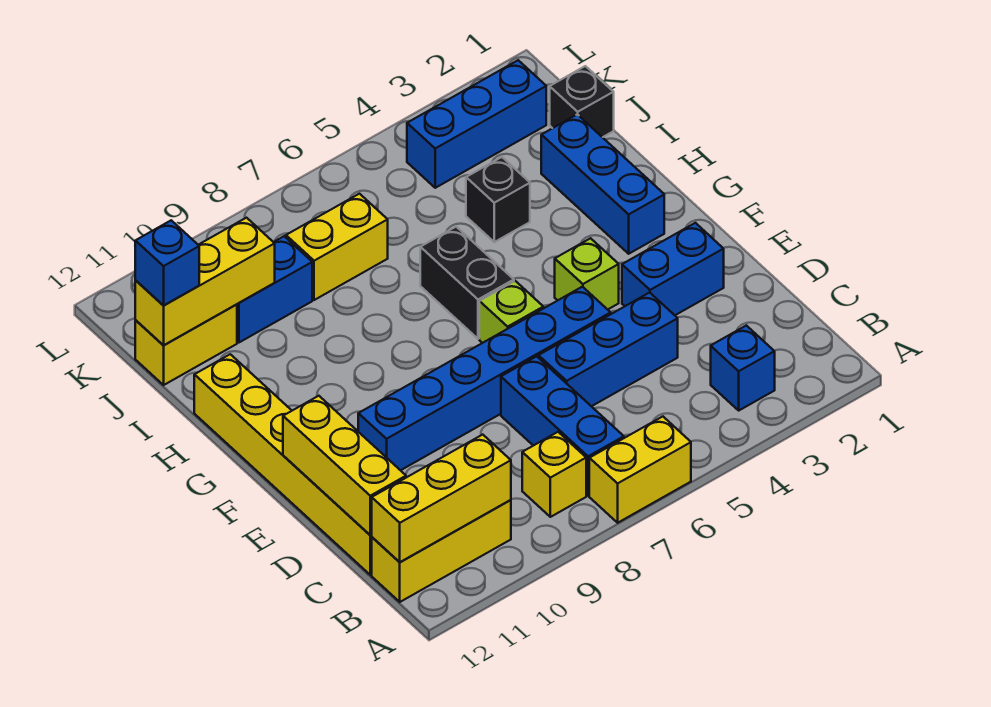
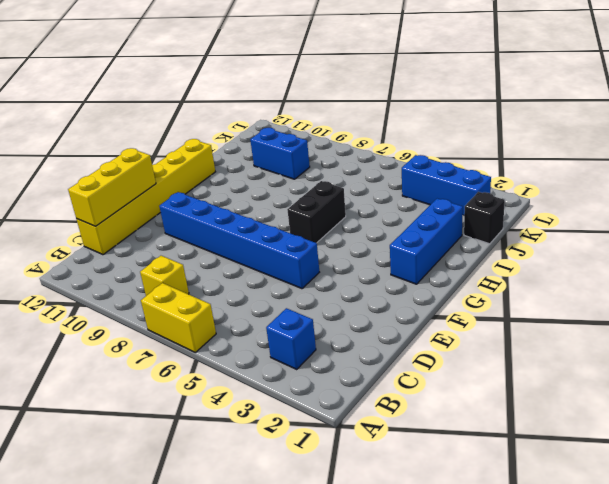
none -> blue brick B7:D7 level 1
none -> yellow brick B10:B12 level 1
none -> blue brick D4:D6 level 1

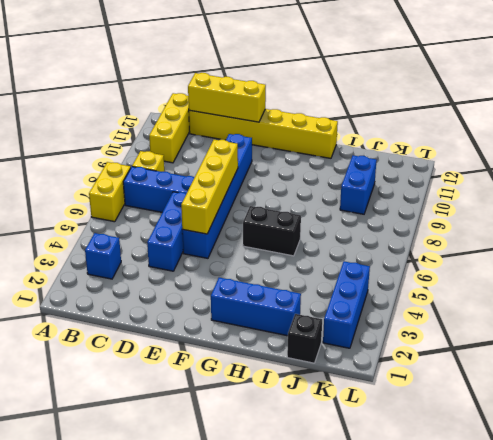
yellow brick E5:E8 level 2 -> none
none -> blue brick E2:E3 level 1
none -> lime brick F4 level 1
none -> lime brick F6 level 1

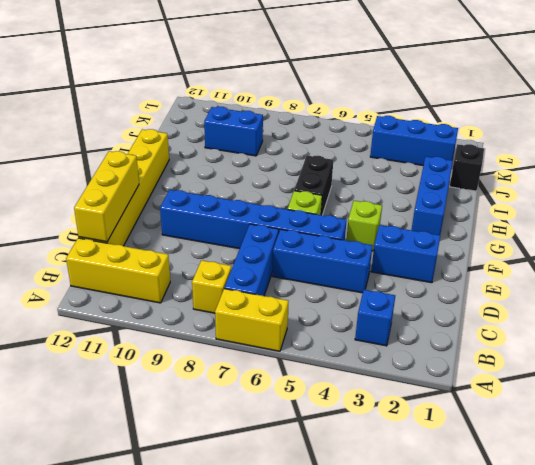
none -> black brick I4 level 1
none -> yellow brick J7:J8 level 1
none -> yellow brick J11:J12 level 1

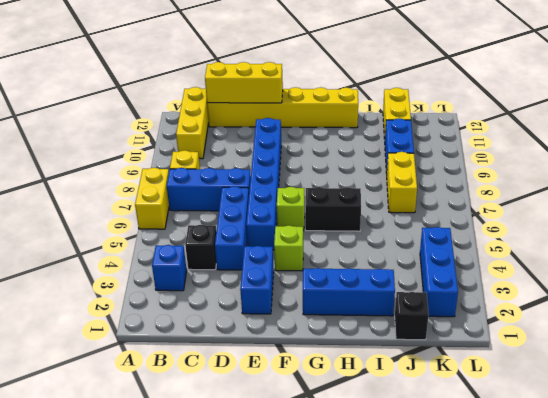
black brick C4 level 1 -> black brick I4 level 1
none -> yellow brick B10:B12 level 2
none -> yellow brick J10:J12 level 2
none -> blue brick J12 level 3

